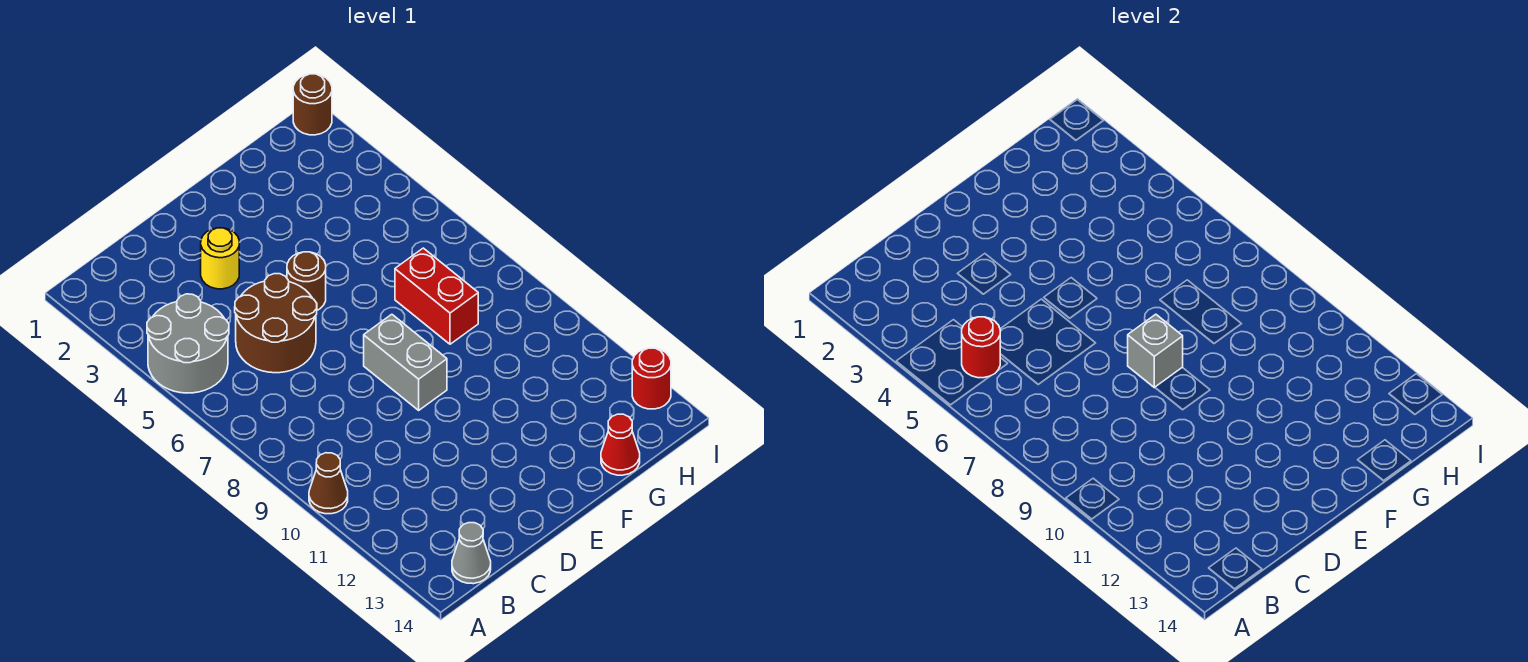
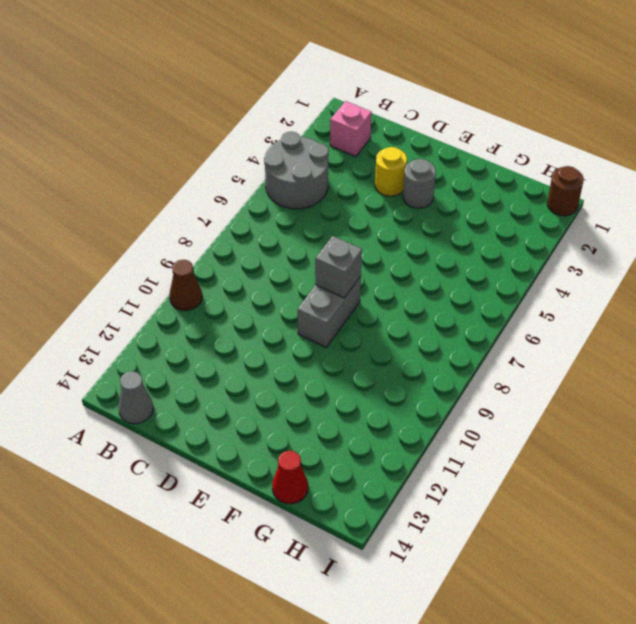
pink brick B2 level 1 -> none
grey round brick E3 level 1 -> none
none -> brown round brick C5:D6 level 1
none -> brown round brick E5 level 1
none -> red brick G7:G8 level 1

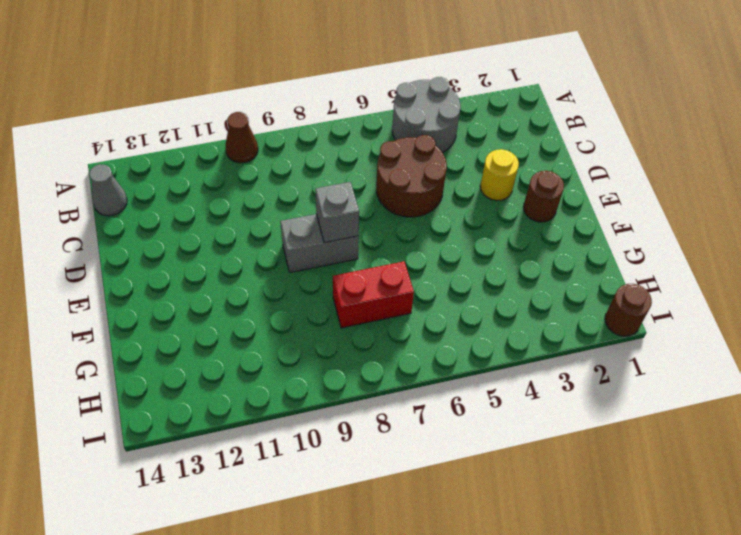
brown round brick E2 level 1 -> brown round brick E5 level 1
none -> red cone G14 level 1
none -> red round brick I13 level 1
none -> red round brick B5 level 2

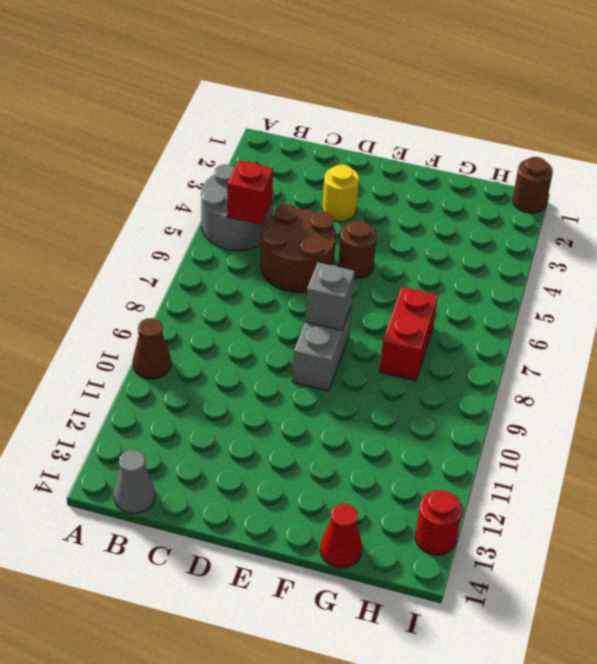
red brick B5 level 2 -> red round brick B5 level 2

